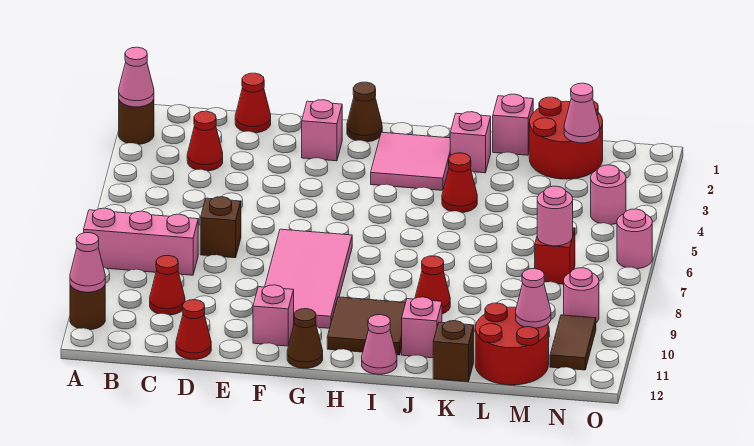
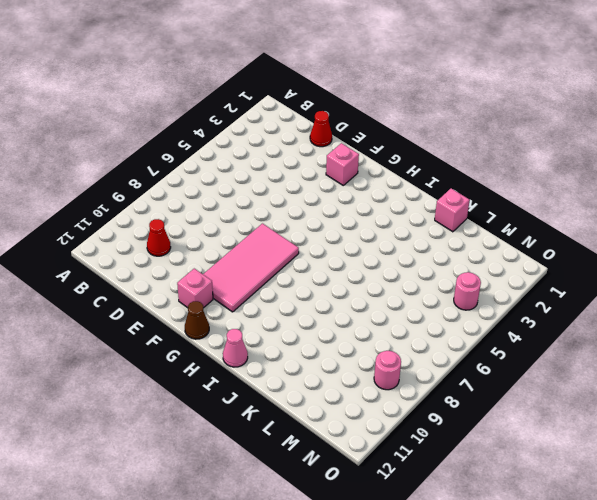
none -> brown round brick A2 level 1
none -> pink brick A8:C8 level 1
none -> brown round brick A11 level 1
none -> red cone C3 level 1

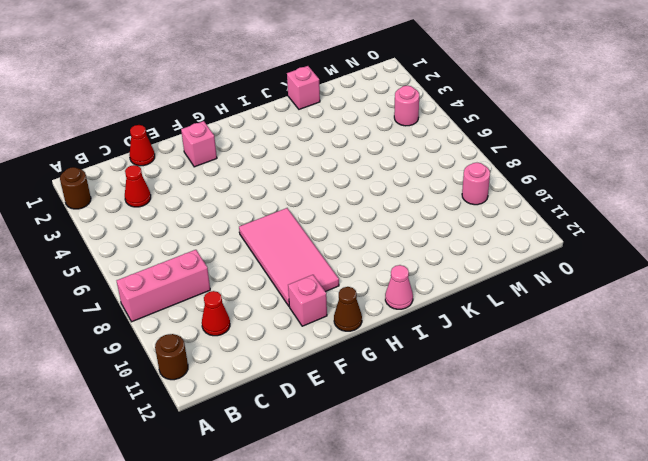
none -> brown brick D7 level 1
none -> red cone D12 level 1
none -> brown cone G1 level 1
none -> pink tile H2:I3 level 1

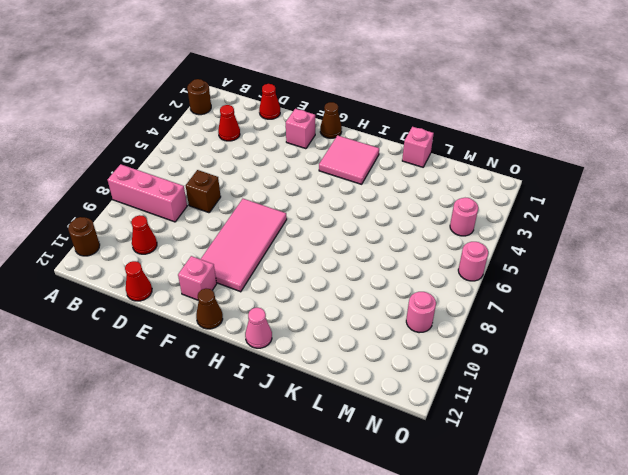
none -> brown tile H10:I11 level 1
none -> pink brick J2 level 1
none -> red cone J4 level 1
none -> red cone J9 level 1

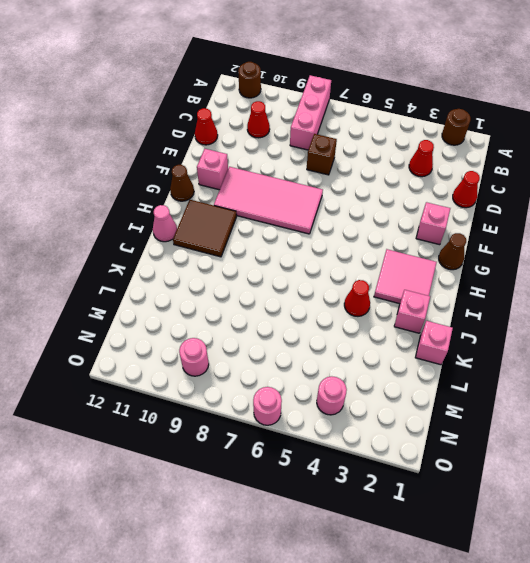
none -> red cone J9 level 1
none -> pink brick J11 level 1
none -> brown brick K12 level 1
none -> red round brick L1:M2 level 1

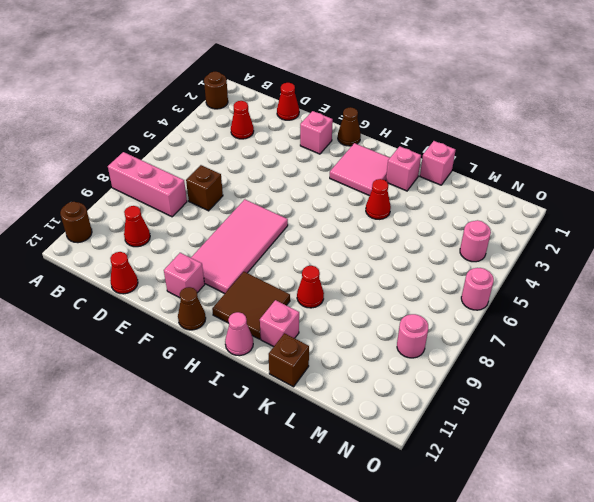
none -> red round brick L1:M2 level 1
none -> red round brick L11:M12 level 1
none -> red brick M7 level 1
none -> brown tile N10:N11 level 1

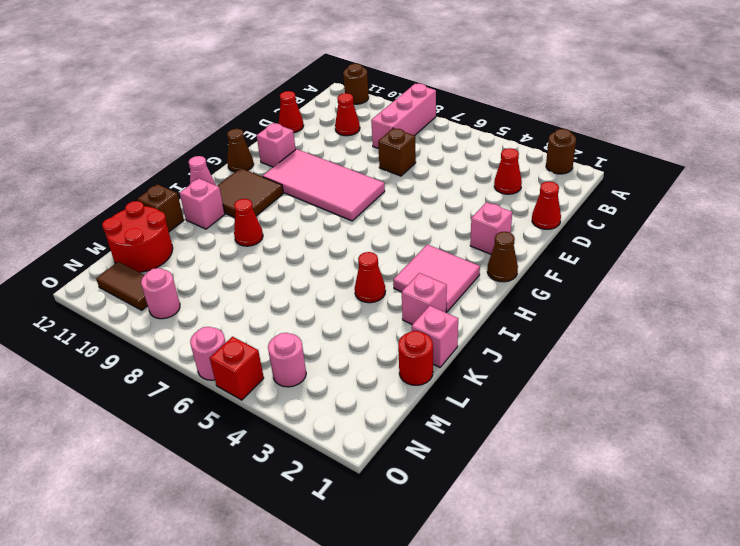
red round brick L1 level 1 -> red round brick L1:M2 level 1
red brick O5 level 1 -> red brick M7 level 1
none -> pink cone A2 level 2
none -> pink cone A11 level 2
none -> pink cone M2 level 2
none -> pink round brick M7 level 2

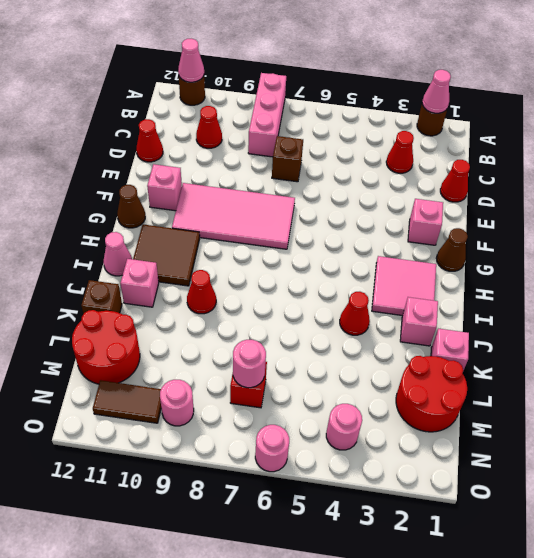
none -> pink cone M2 level 2
none -> pink cone M11 level 2

